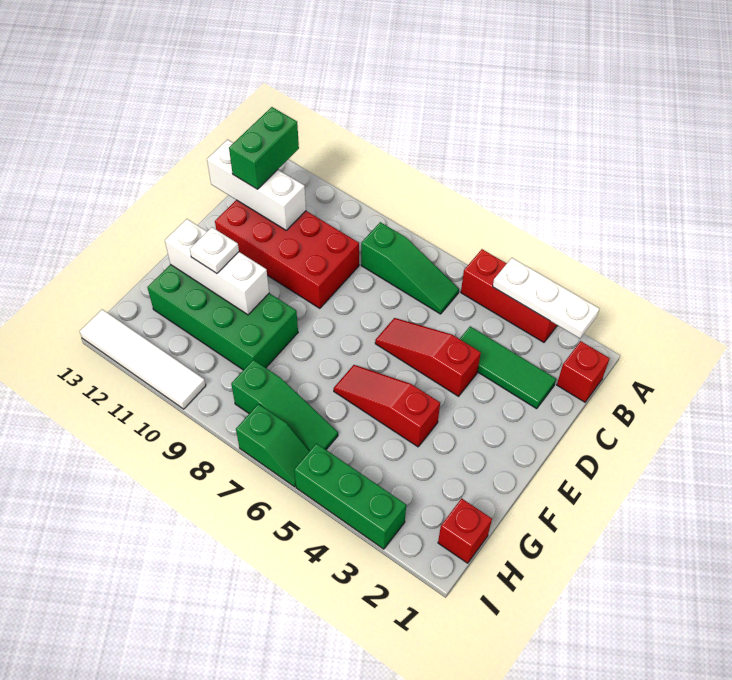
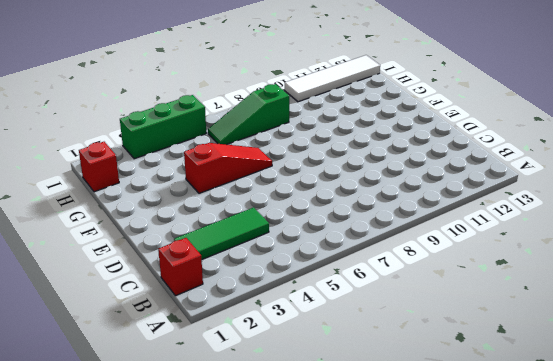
none -> red brick A3:A5 level 1
none -> green slope B6:B8 level 1 top 8
none -> red brick C9:D12 level 1

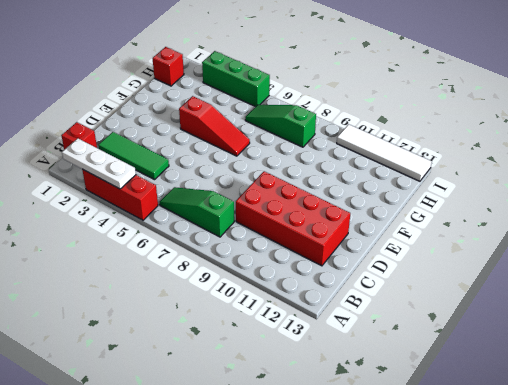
none -> red slope D4:D6 level 1 top 4
none -> green brick F9:G12 level 1
none -> green slope I6:I7 level 1 top 7

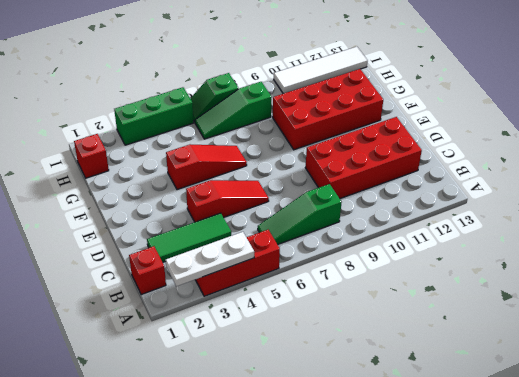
red brick F9:G12 level 1 -> green brick F9:G12 level 1
none -> white brick C11:C13 level 2
none -> white brick F10:F12 level 2
none -> green brick B12:C12 level 3

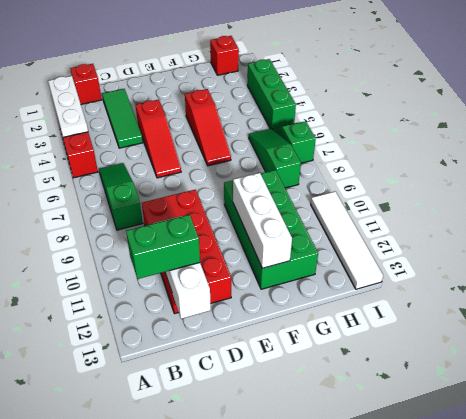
none -> white plate F11 level 3

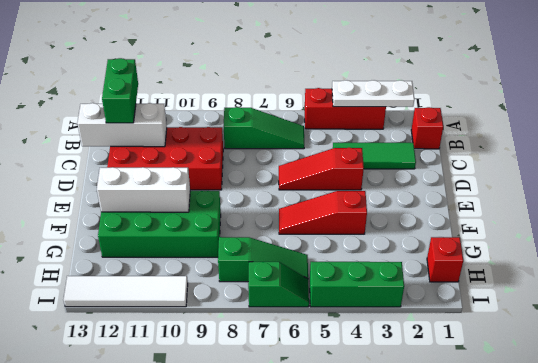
none -> white plate F11 level 3

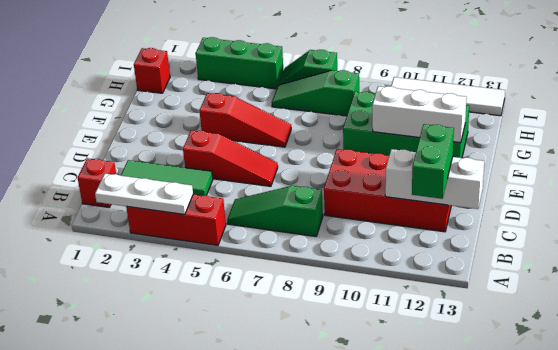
none -> white plate F11 level 3

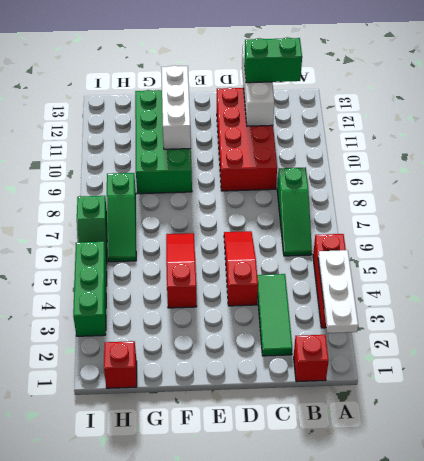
none -> white tile I10:I13 level 1
none -> white plate F11 level 3

